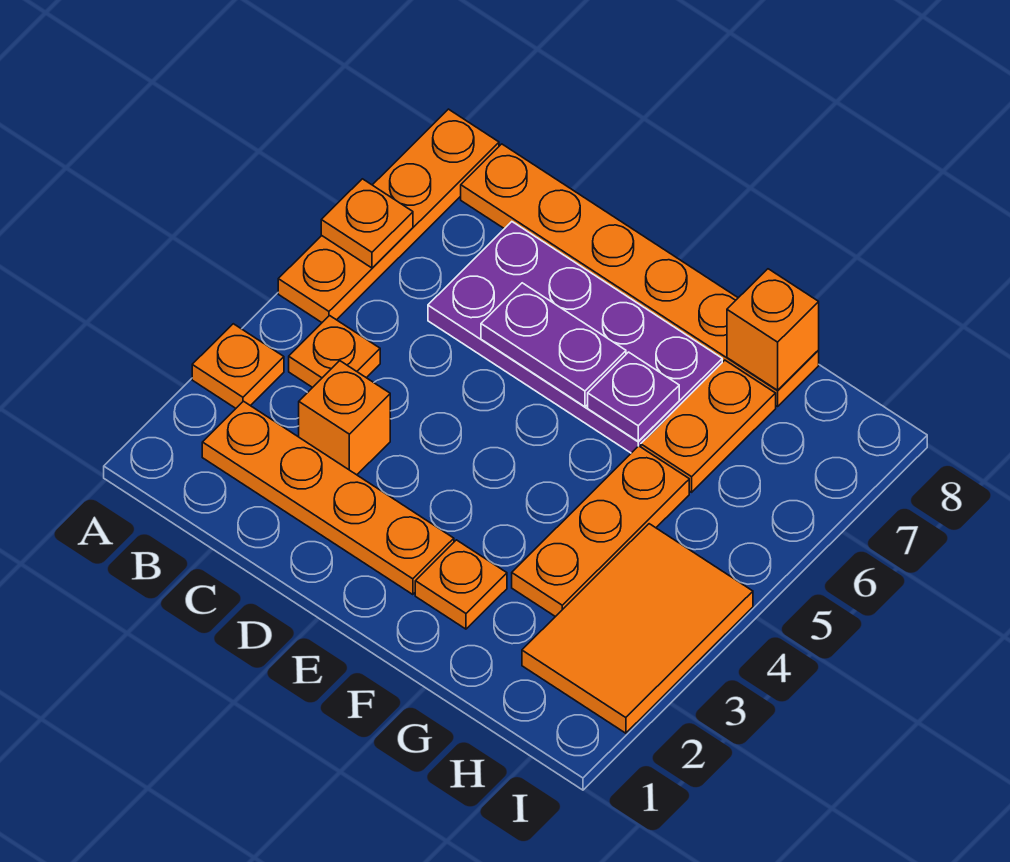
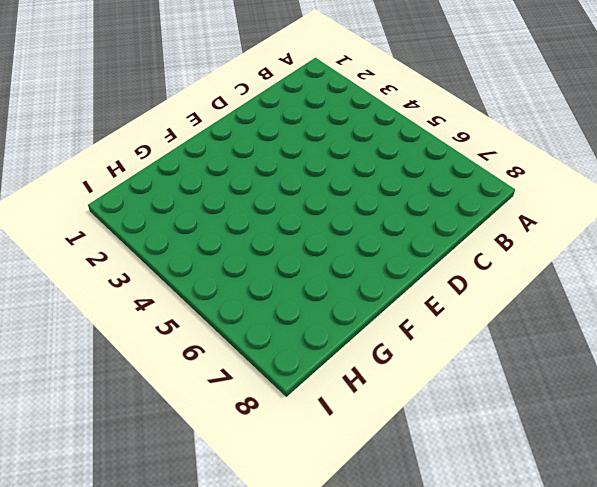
none -> orange plate A3 level 1
none -> orange plate A5:A8 level 1
none -> orange plate B2:E2 level 1

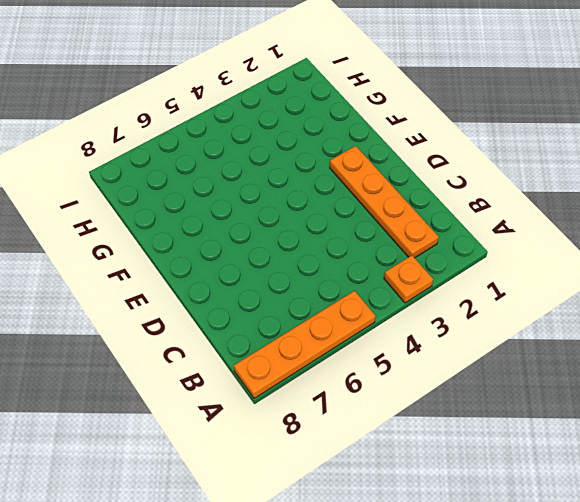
none -> orange plate B4 level 1
none -> orange plate B8:G8 level 1
none -> orange brick C3 level 1

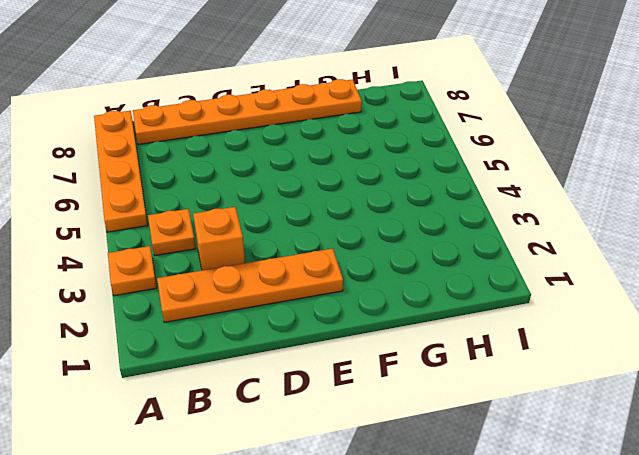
none -> purple plate C6:F7 level 1
none -> orange plate F2 level 1
none -> orange plate G3:G5 level 1

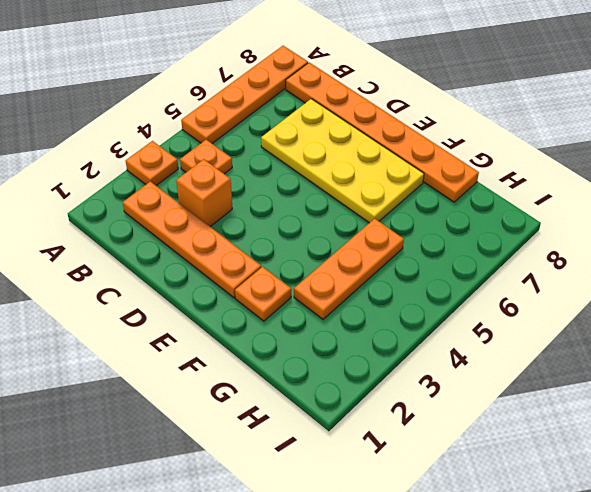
yellow plate C6:F7 level 1 -> purple plate C6:F7 level 1
none -> orange plate G6:G7 level 1
none -> orange tile H2:I4 level 1
none -> orange plate A6 level 2

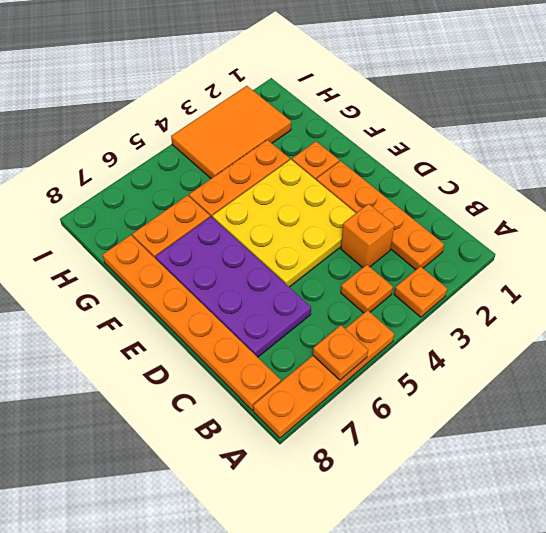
yellow plate D3:F5 level 1 -> none
none -> purple plate D6:E6 level 2
none -> purple plate F6 level 2
none -> orange brick G8 level 2

